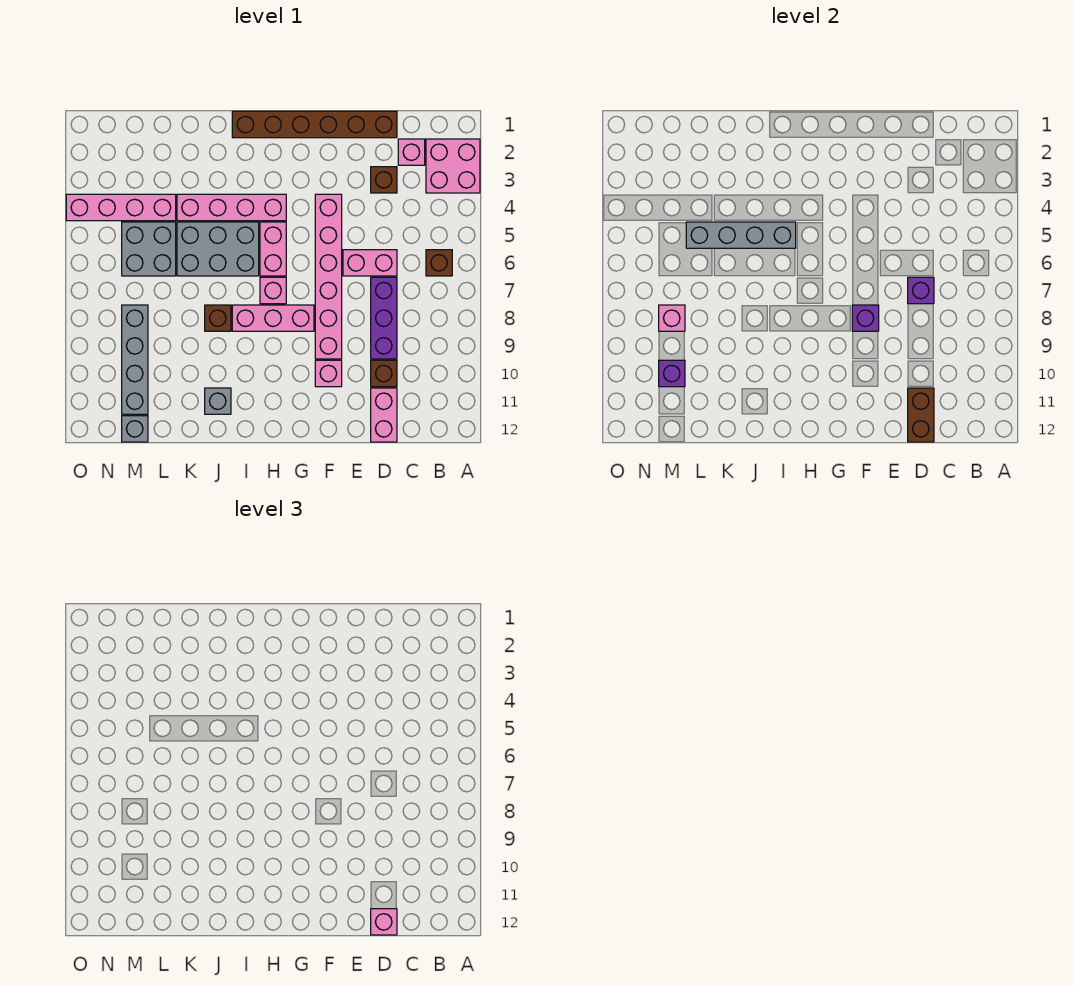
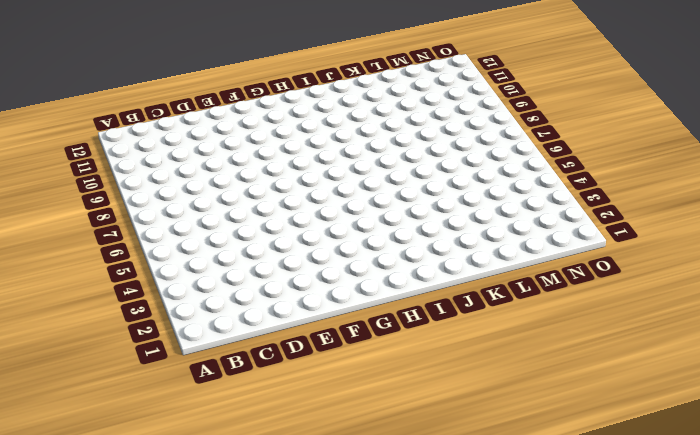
none -> pink brick A2:B3 level 1
none -> brown brick B6 level 1
none -> pink brick C2 level 1

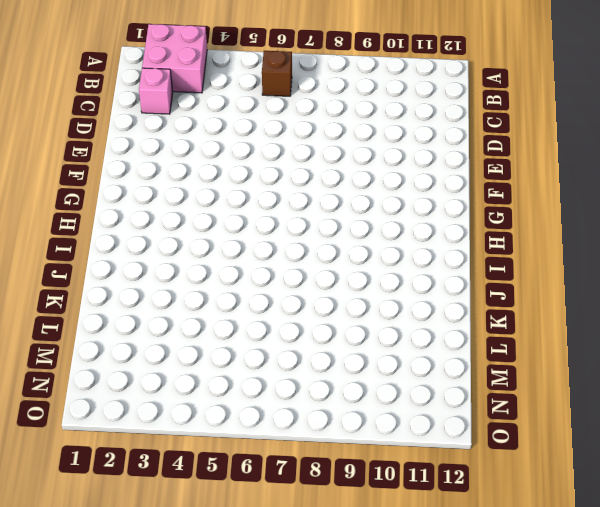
none -> brown brick D1:I1 level 1
none -> brown brick D3 level 1
none -> pink brick D6:E6 level 1

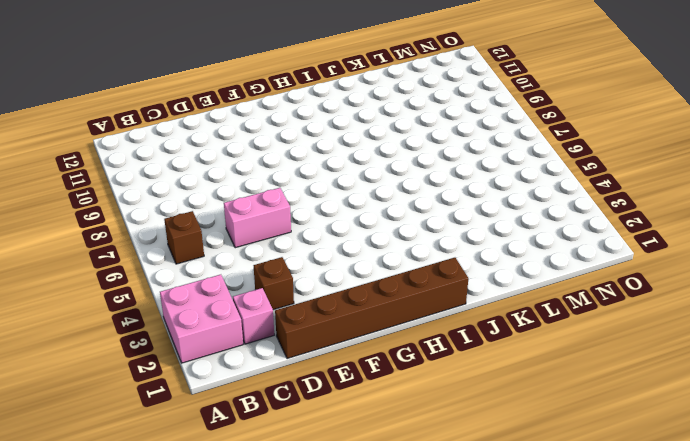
none -> purple brick D7:D9 level 1
none -> brown brick D10 level 1
none -> pink brick D11:D12 level 1

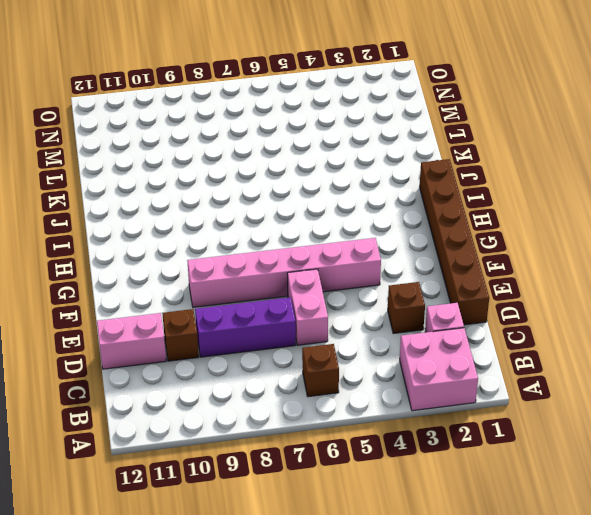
none -> pink brick F10 level 1
none -> pink brick G8:I8 level 1
none -> pink brick H4:K4 level 1

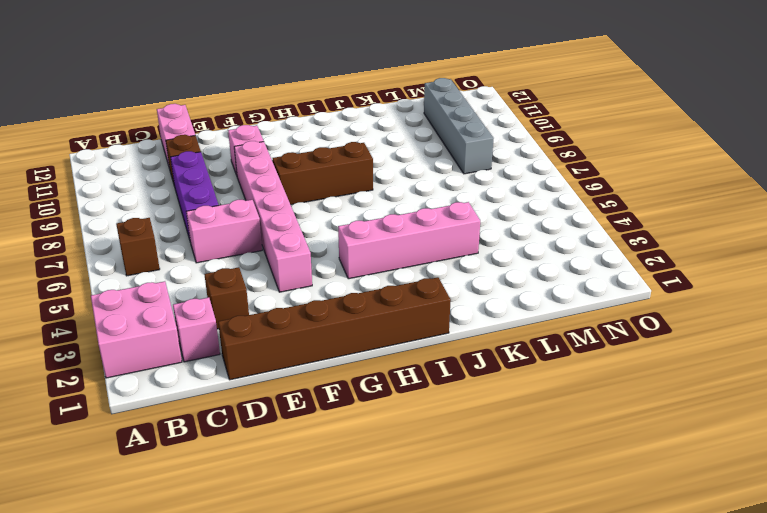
brown brick G8:I8 level 1 -> pink brick G8:I8 level 1
none -> pink brick H5:H6 level 1
none -> pink brick H7 level 1
none -> grey brick I5:K6 level 1

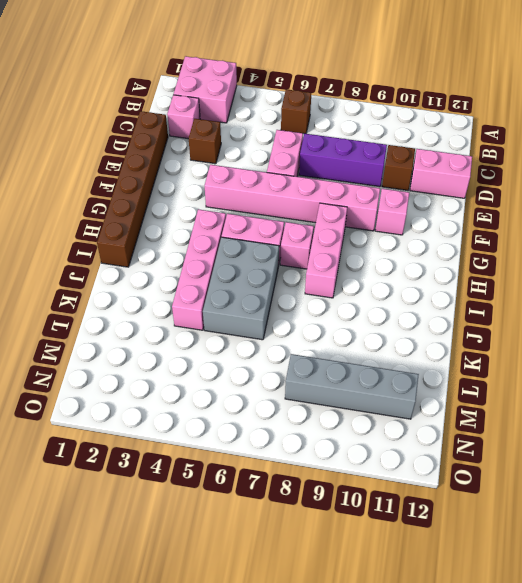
none -> brown brick J8 level 1
none -> grey brick J11 level 1
none -> pink brick L4:O4 level 1

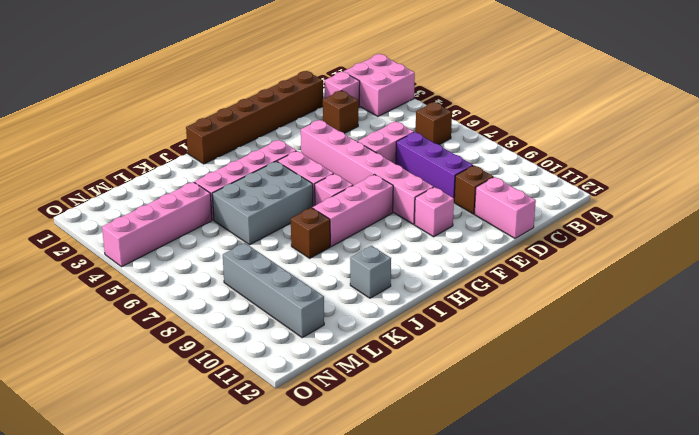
none -> grey brick L5:M6 level 1
none -> grey brick M12 level 1
none -> purple brick D7 level 2

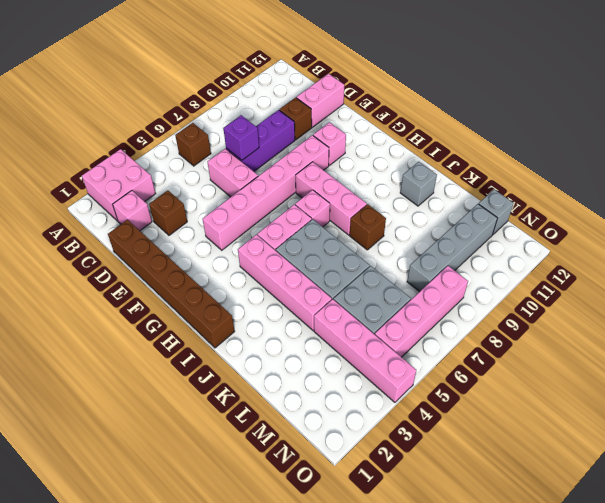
pink brick N5:N8 level 1 -> none
none -> brown brick D11:D12 level 2
none -> purple brick F8 level 2
none -> grey brick I5:L5 level 2

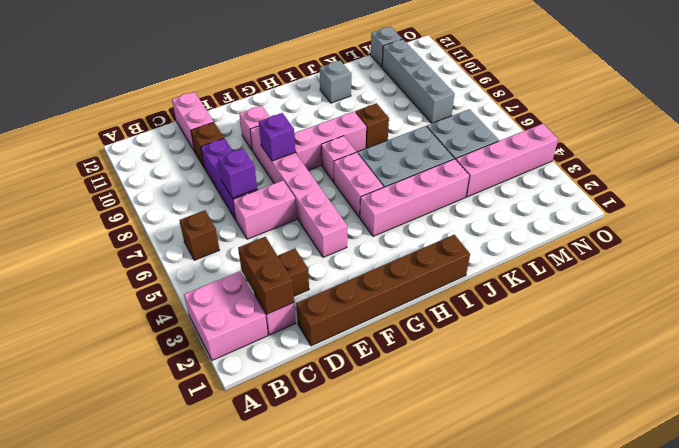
brown brick C2:C3 level 2 -> brown brick D11:D12 level 2
none -> grey brick I5:L5 level 2
none -> pink brick M8 level 2
none -> purple brick M10 level 2

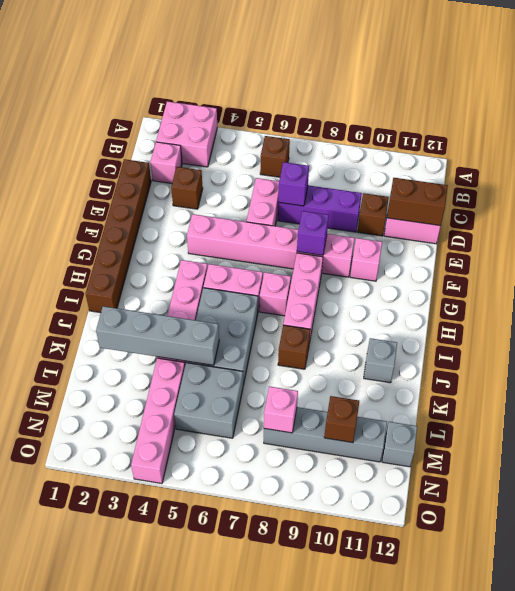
grey brick K2:K5 level 2 -> grey brick I5:L5 level 2
brown brick M10 level 2 -> purple brick M10 level 2
none -> pink brick D12 level 3

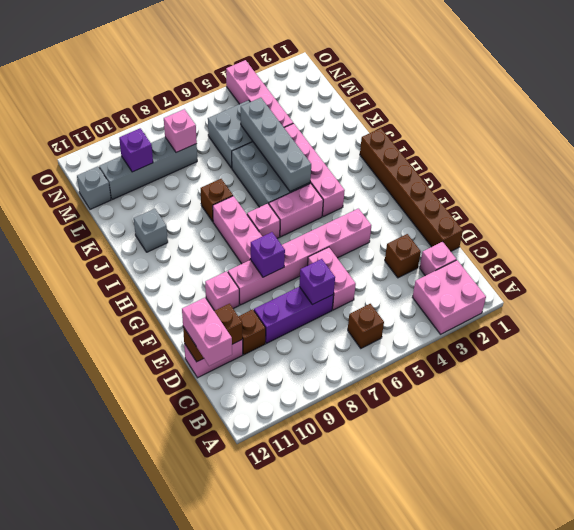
pink brick C12:D12 level 3 -> pink brick D12 level 3

